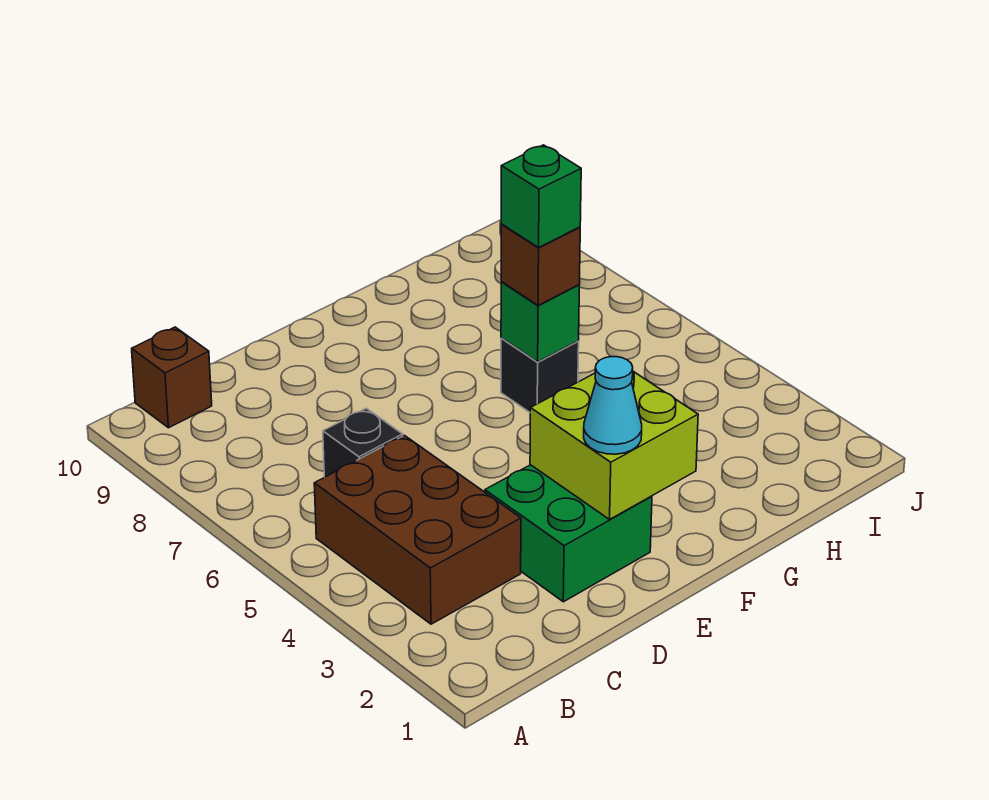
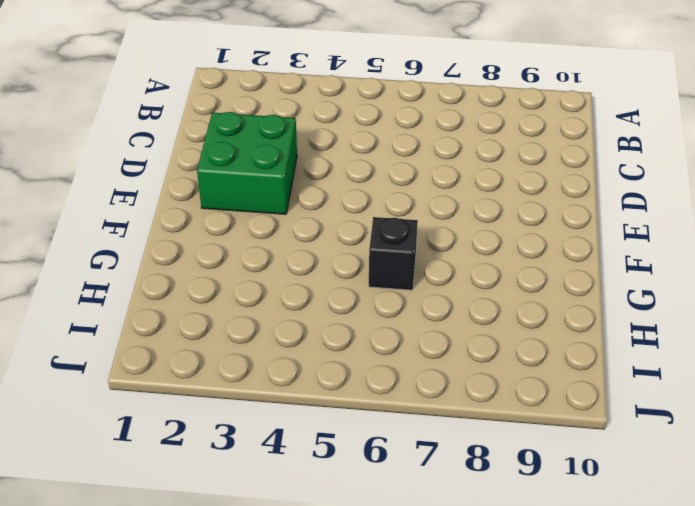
none -> brown brick B3:C5 level 1
none -> brown brick B10 level 1

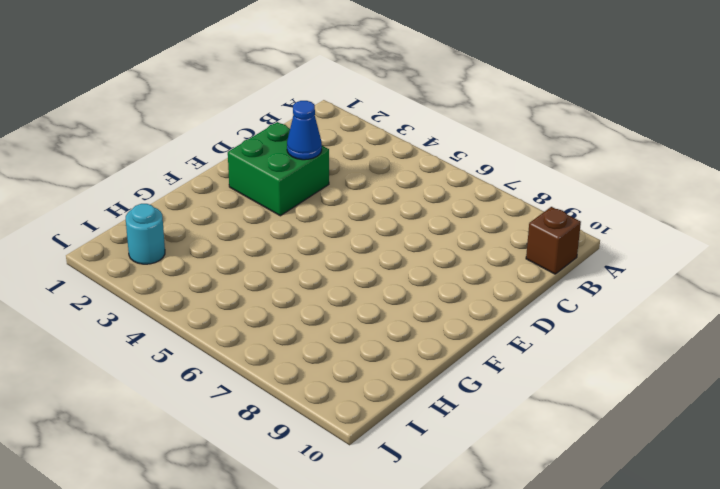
blue cone D3 level 2 -> none
cyan round brick I2 level 1 -> none
none -> brown brick B3:C5 level 1
none -> black brick C6 level 1

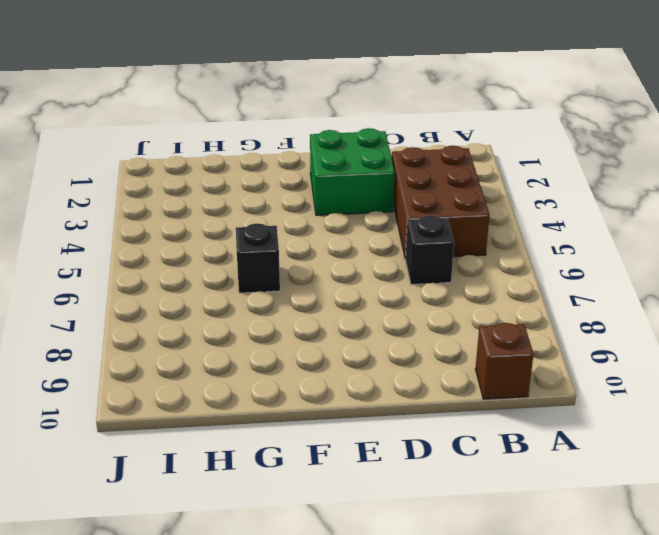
none -> lime brick E2:F3 level 2
none -> green brick G6 level 2

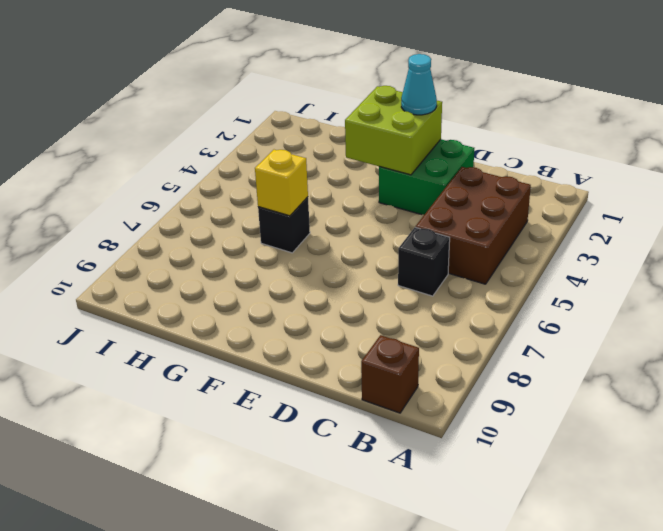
yellow brick G6 level 2 -> green brick G6 level 2
none -> brown brick G6 level 3
none -> green brick G6 level 4

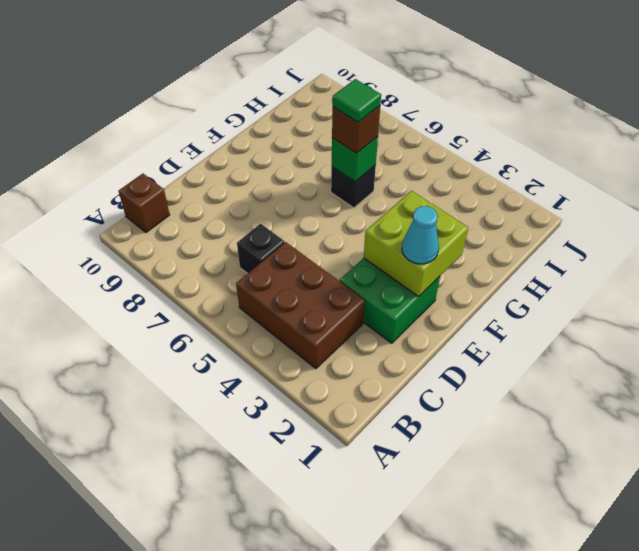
green tile G6 level 4 -> green brick G6 level 4

